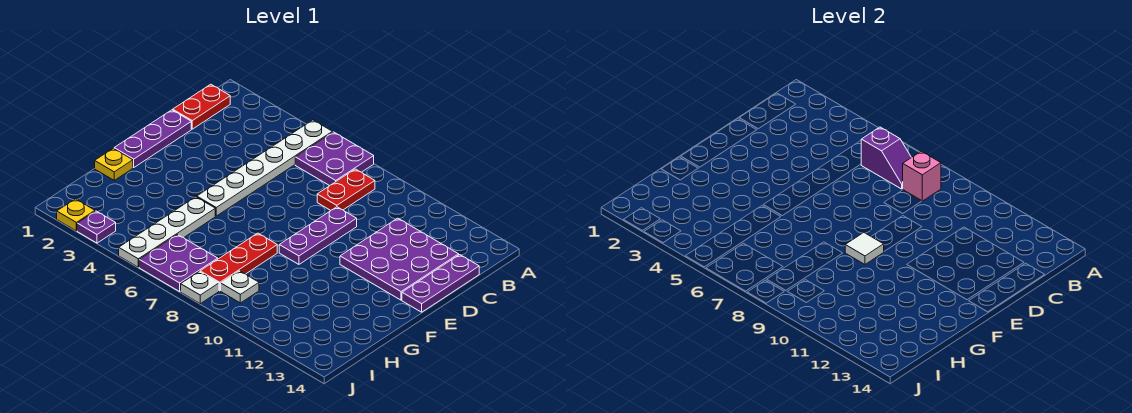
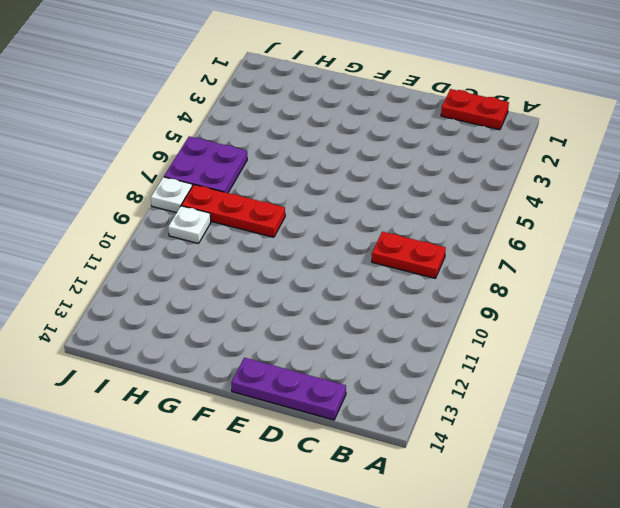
none -> white plate A5:F5 level 1
none -> purple plate A6:B7 level 1
none -> purple plate C11:E13 level 1

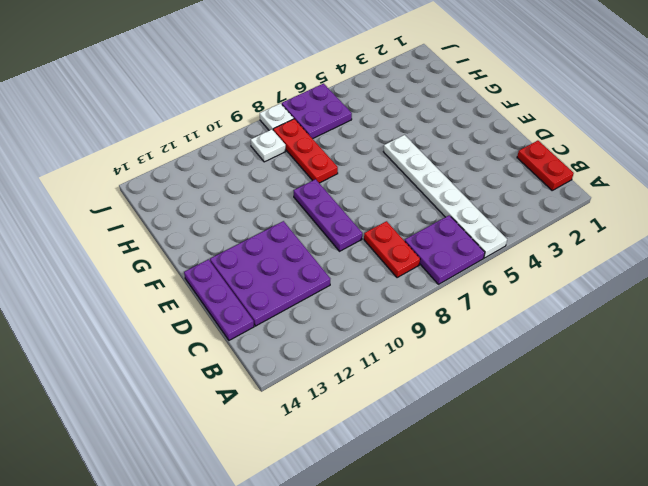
none -> purple plate D1:F1 level 1
none -> yellow plate G1 level 1
none -> white plate G5:J5 level 1

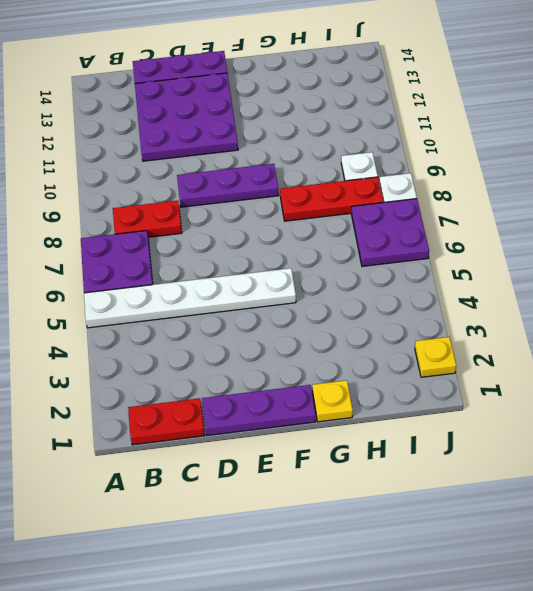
none -> white plate G5:J5 level 1
none -> purple plate J3 level 1
none -> purple slope B6:B7 level 2 top 6

